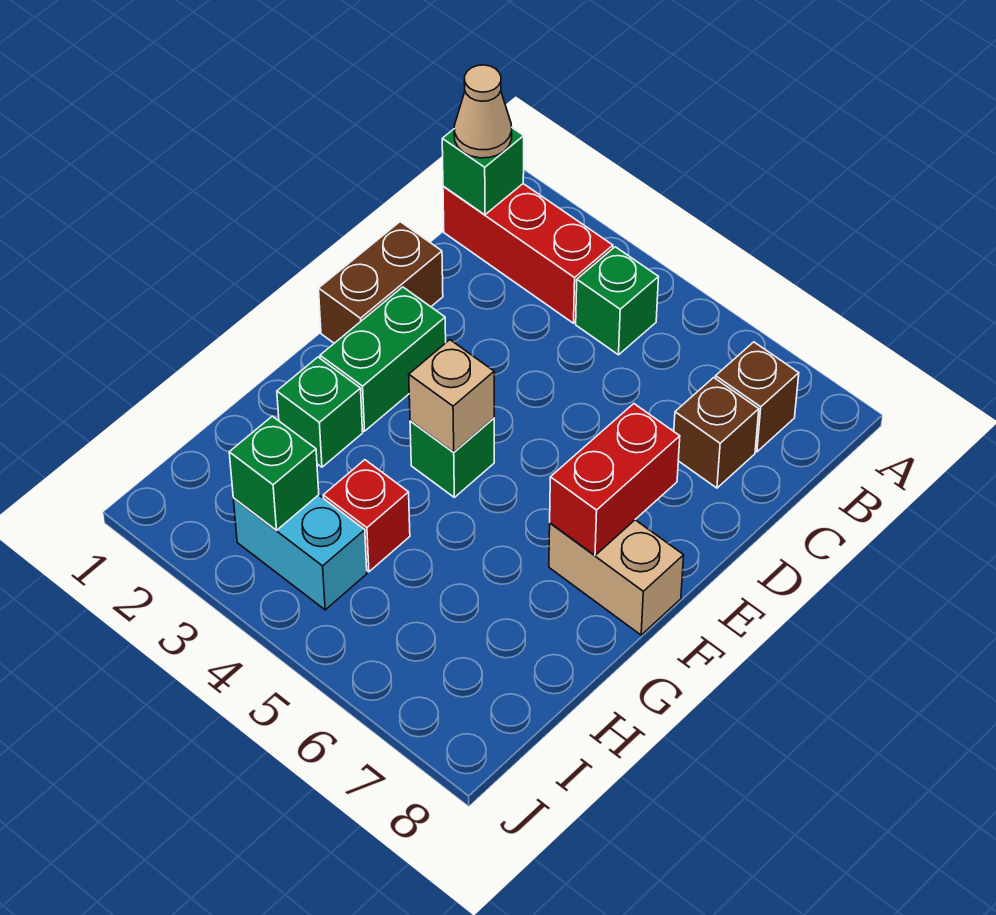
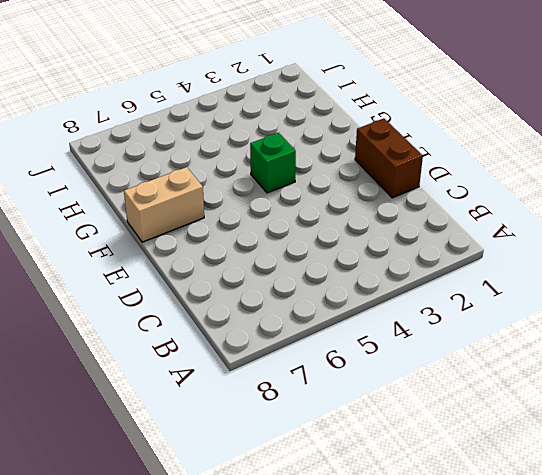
none -> red brick B1:B3 level 1
none -> green brick B4 level 1
none -> brown brick B7 level 1

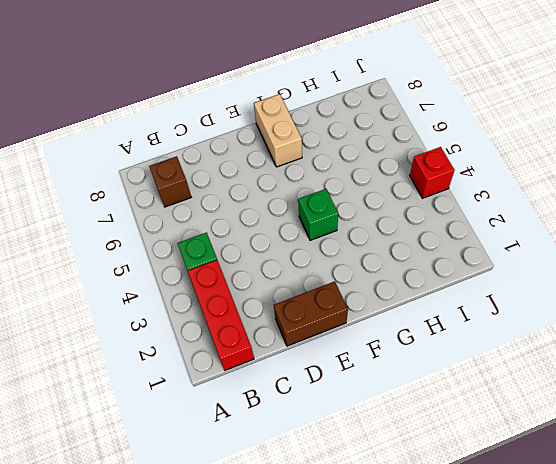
red brick J4 level 1 -> red brick H4 level 1
none -> brown brick C7 level 1
none -> green brick E2:F2 level 1
none -> green brick G2 level 1

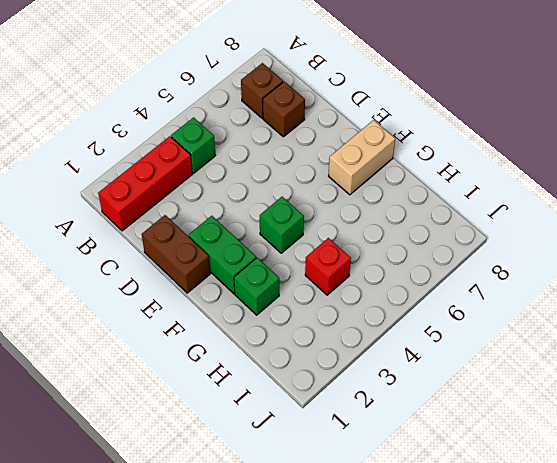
none -> cyan brick I3:I4 level 1
none -> green brick B1 level 2
none -> red brick E7:F7 level 2

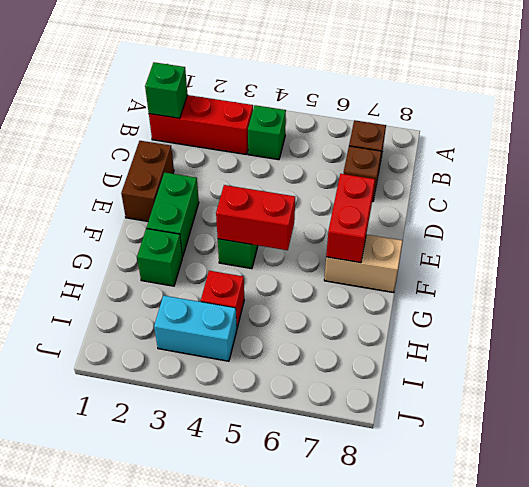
red brick F4:F5 level 2 -> tan brick F4 level 2
none -> green brick I3 level 2
none -> tan cone B1 level 3

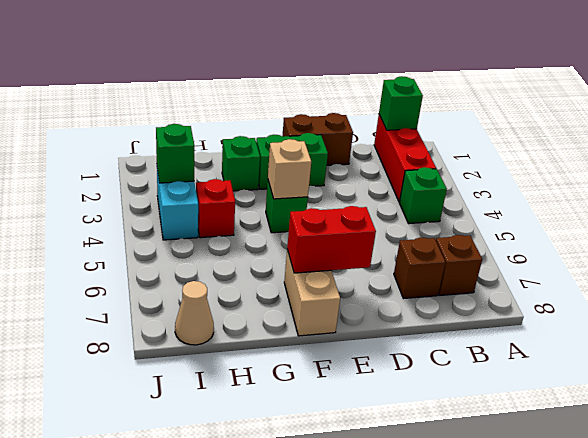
tan cone I8 level 1 -> tan cone B1 level 3

